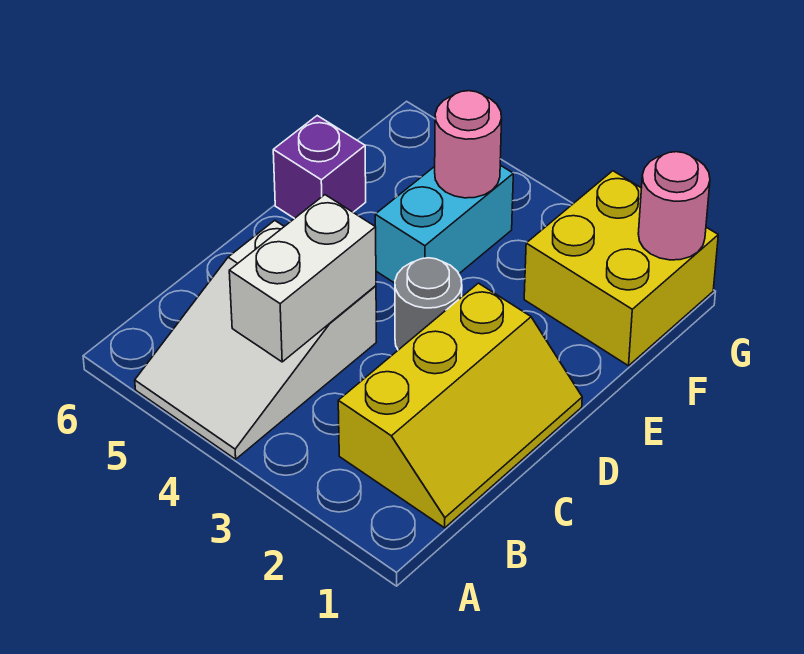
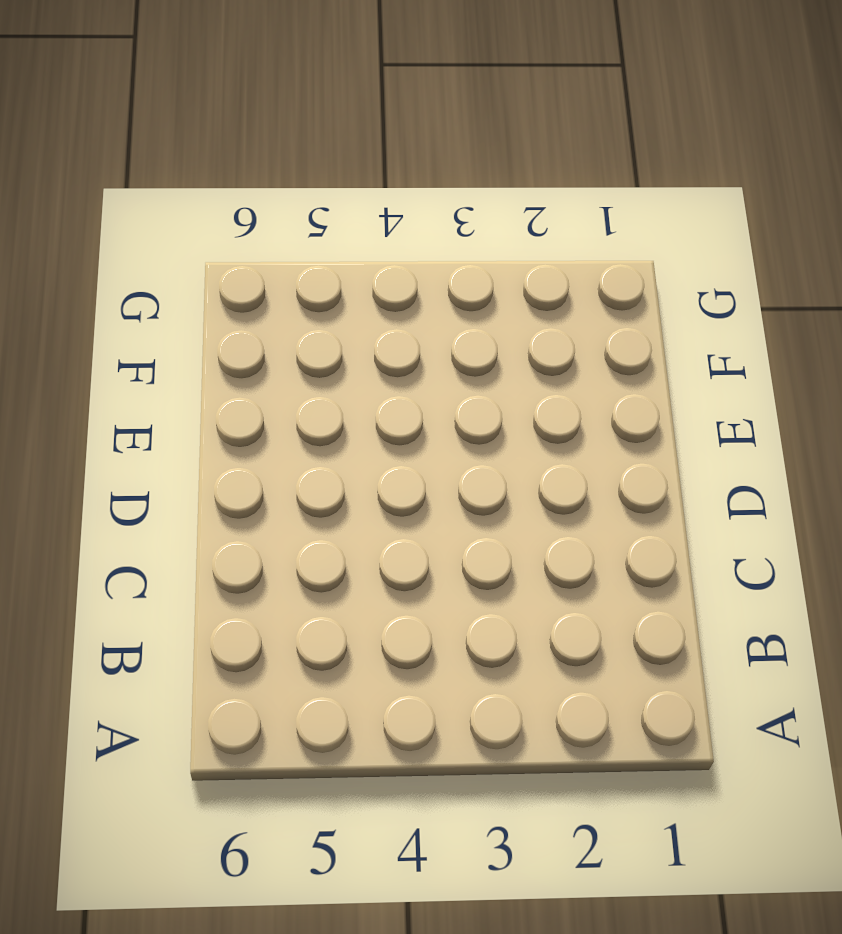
none -> white slope A4:C5 level 1 top C
none -> yellow slope B1:D2 level 1 top 2

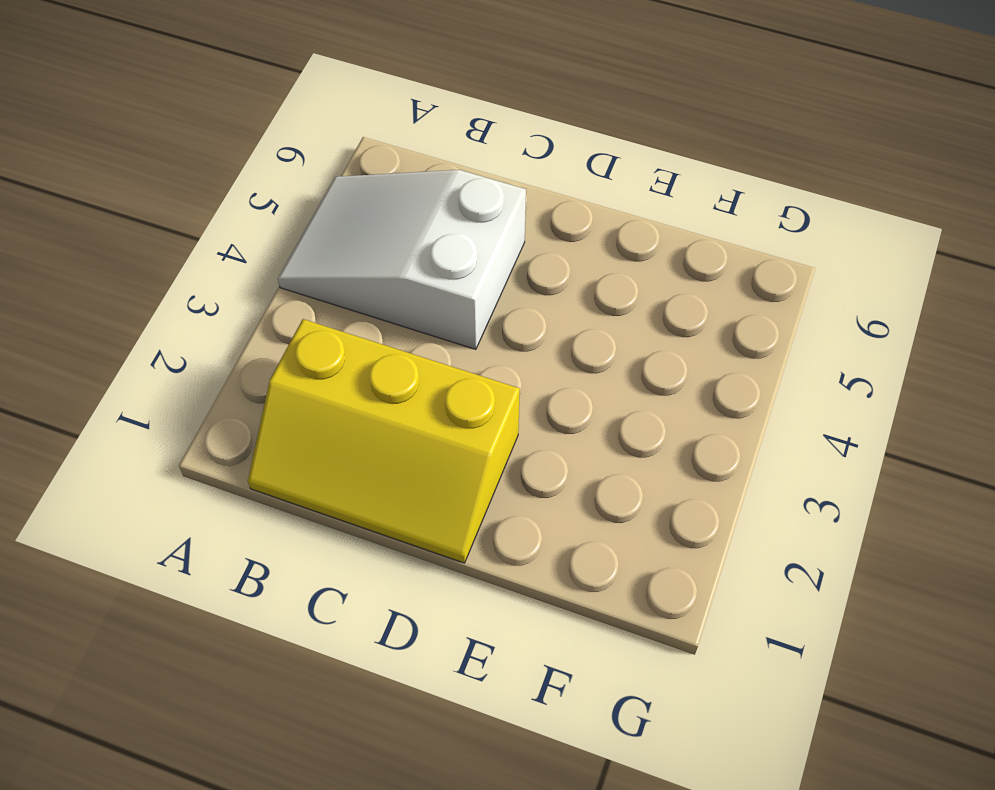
none -> grey round brick D3 level 1
none -> cyan brick E4:F4 level 1

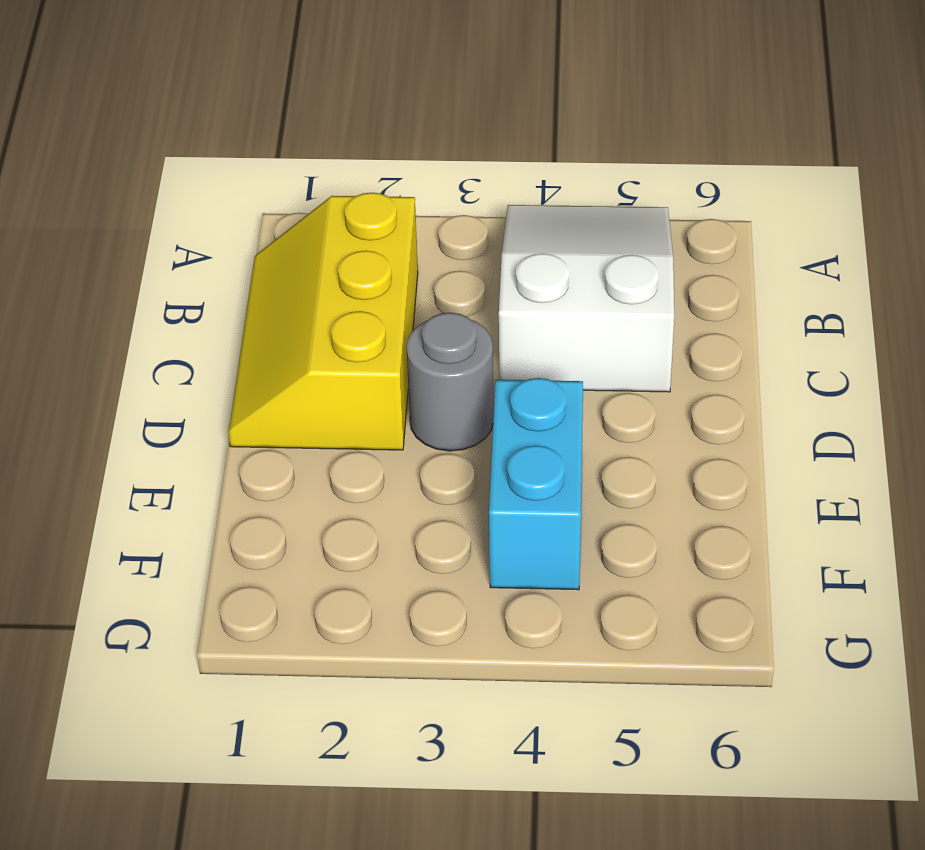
none -> purple brick E6 level 1
none -> yellow brick F1:G2 level 1

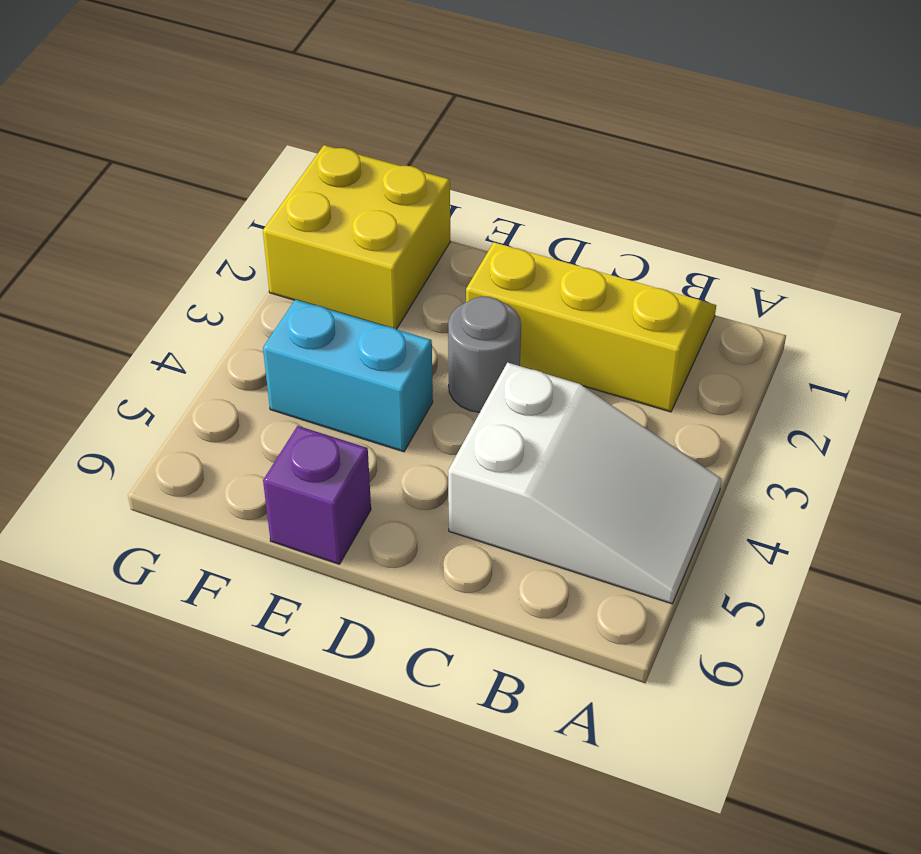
none -> white brick B4:C4 level 2
none -> pink round brick F4 level 2

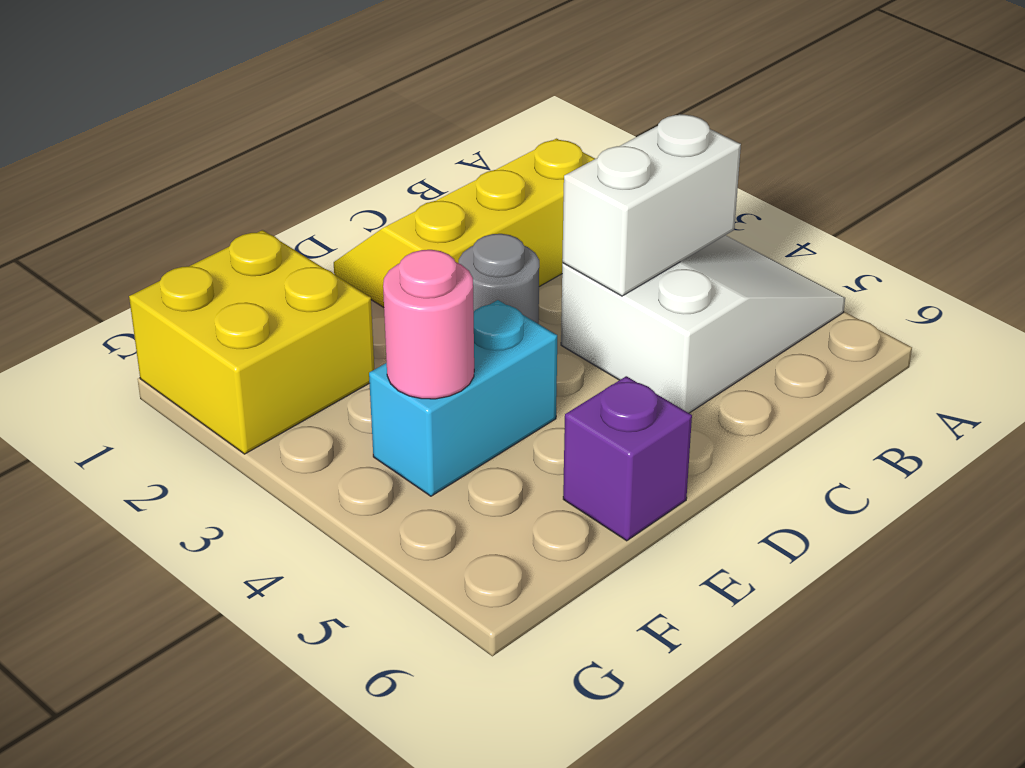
none -> pink round brick G1 level 2

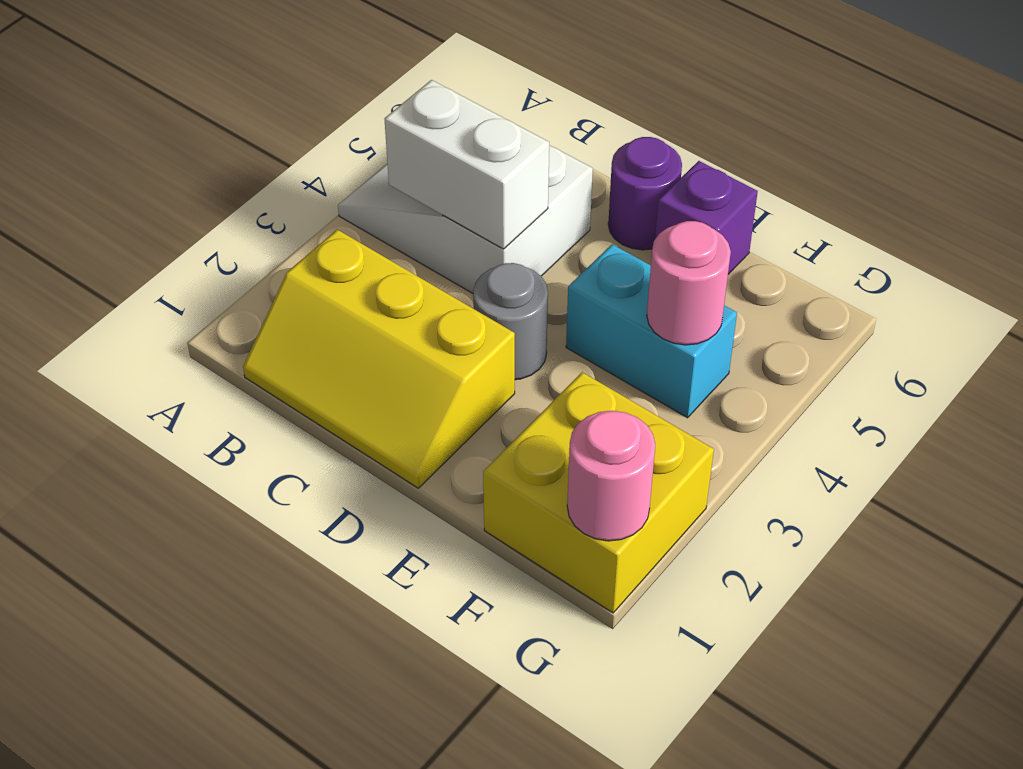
purple round brick D6 level 1 -> none

